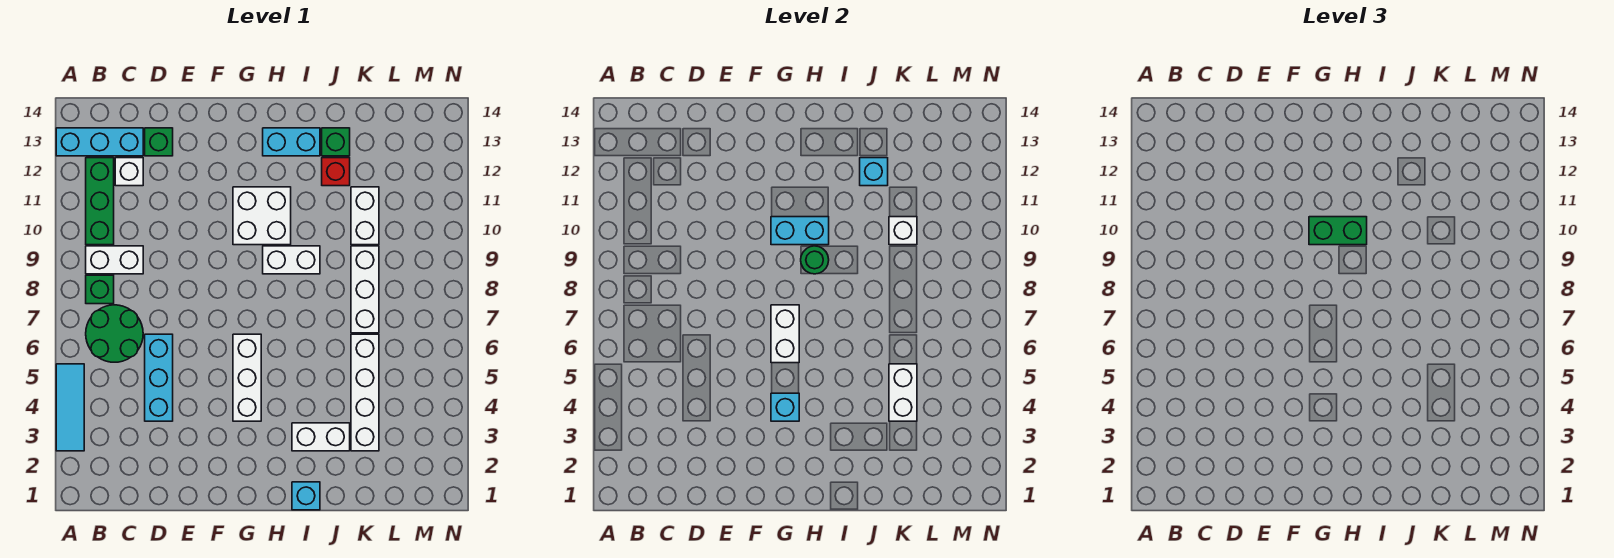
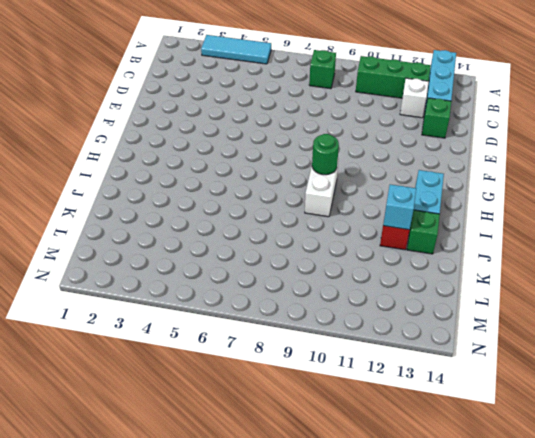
none -> green round brick B6:C7 level 1
none -> white brick B9:C9 level 1
none -> cyan brick D4:D6 level 1

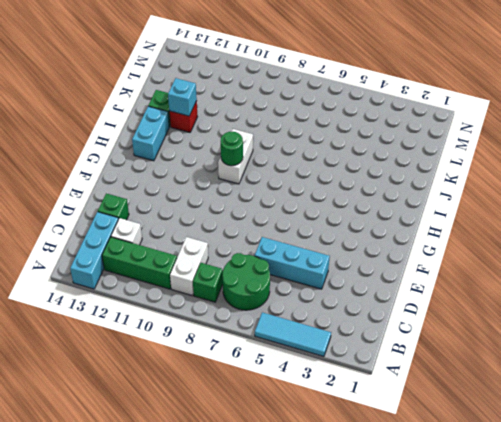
none -> white brick G4:G6 level 1
none -> white brick G10:H11 level 1
none -> cyan brick I1 level 1

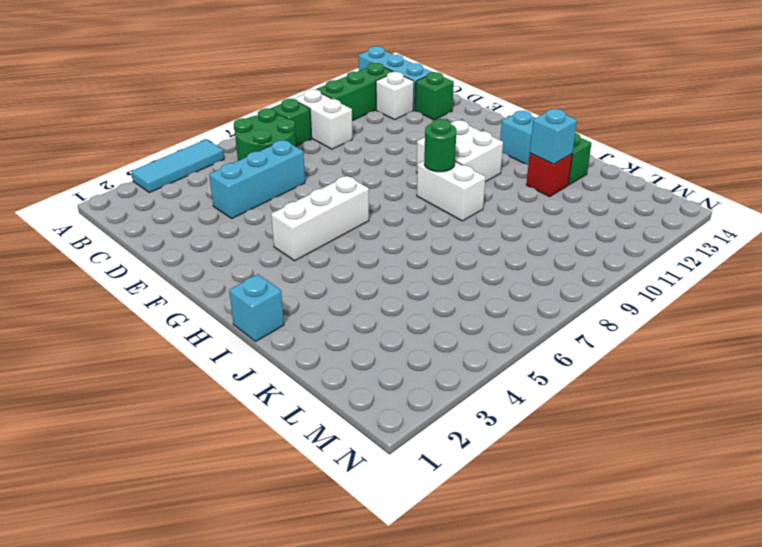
none -> white brick I3:J3 level 1
none -> white brick K3:K6 level 1
none -> white brick K7:K9 level 1

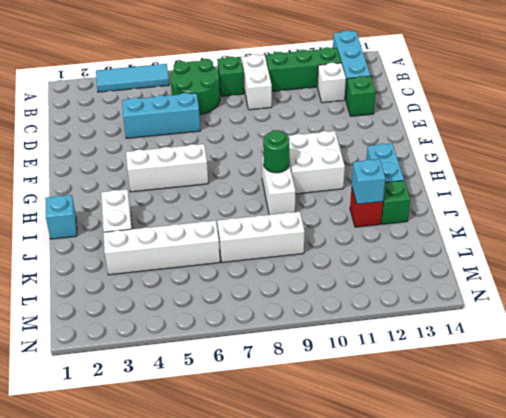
none -> white brick K10:K11 level 1
none -> cyan brick G4 level 2
none -> white brick G6:G7 level 2

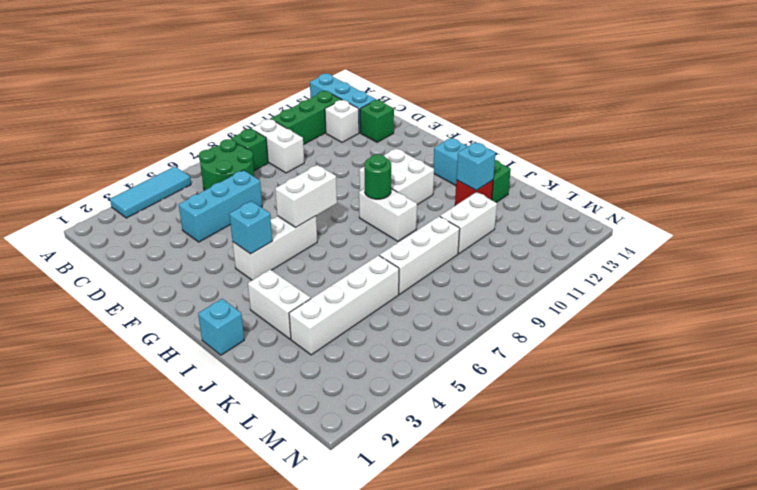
none -> cyan brick G10:H10 level 2
none -> white brick K4:K5 level 2
none -> white brick K10 level 2

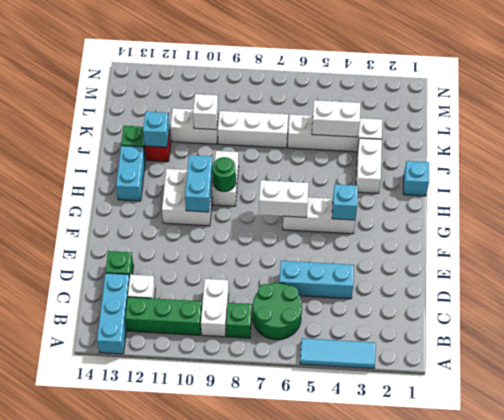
none -> green brick G10:H10 level 3

